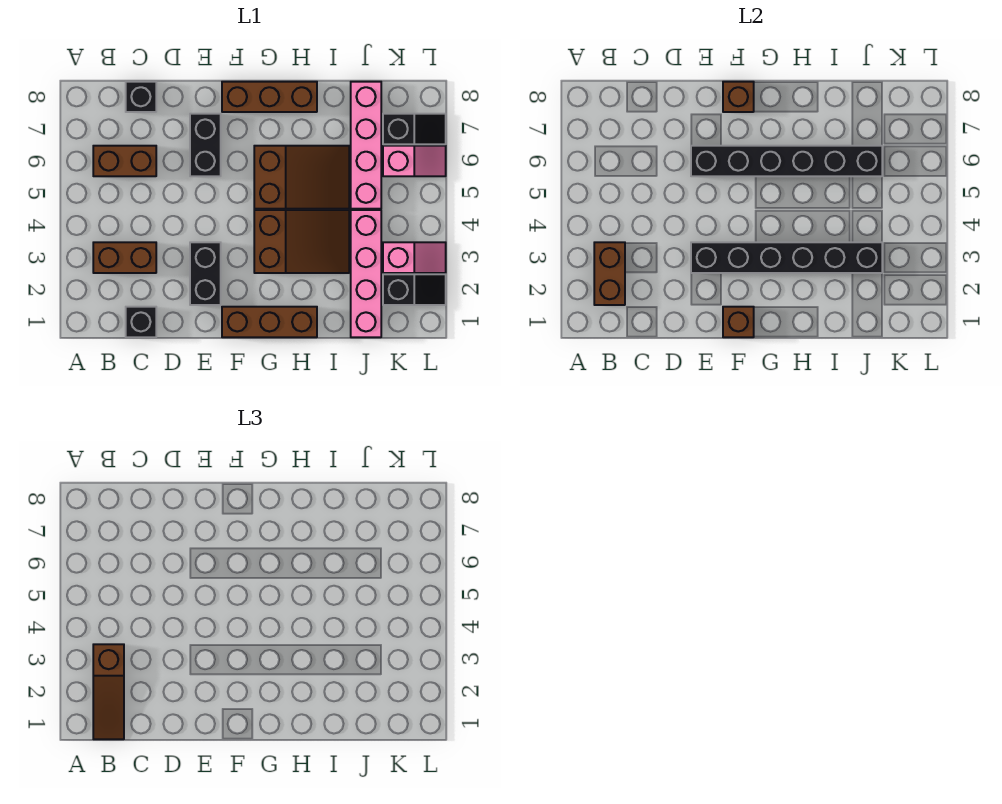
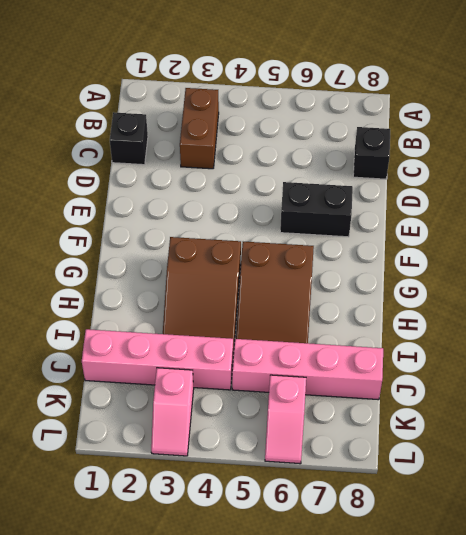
none -> brown brick B6:C6 level 1
none -> black brick E2:E3 level 1
none -> brown brick F1:H1 level 1

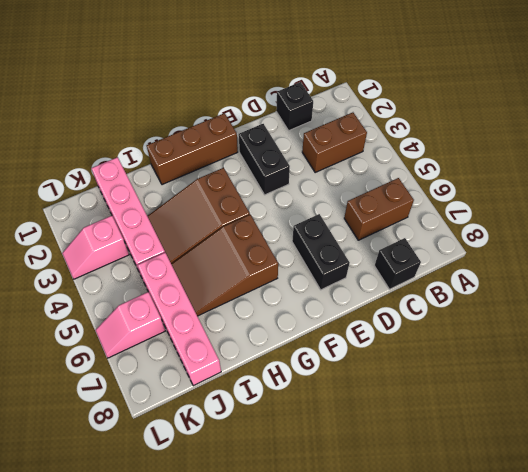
none -> brown brick F8:H8 level 1
none -> black slope K2:L2 level 1 top K
none -> black slope K7:L7 level 1 top K

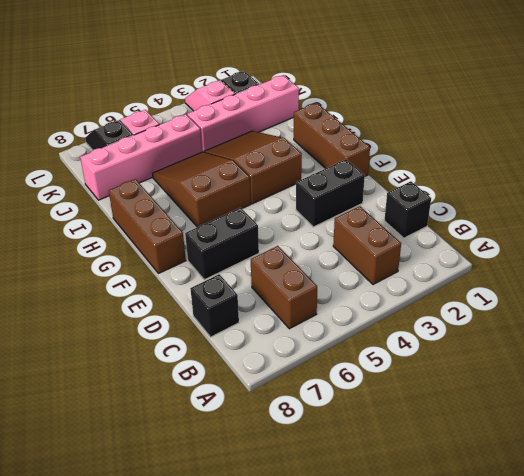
none -> brown brick B2:B3 level 2
none -> black brick E3:J3 level 2
none -> black brick E6:J6 level 2

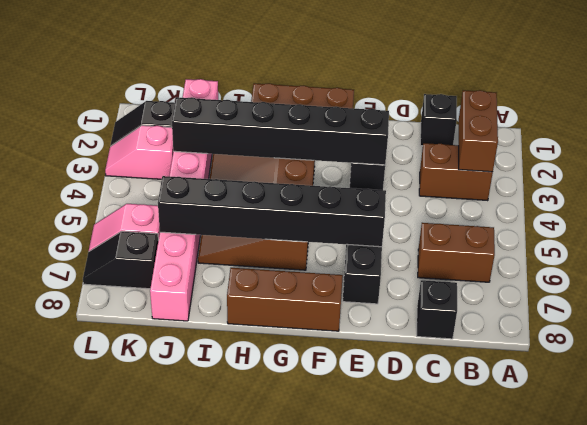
none -> brown brick F1 level 2
none -> brown brick F8 level 2
none -> brown slope B1:B3 level 3 top 3

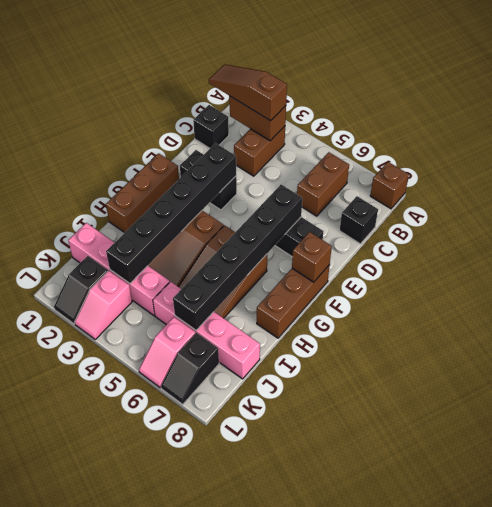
brown brick A8 level 1 -> brown brick F1 level 2

